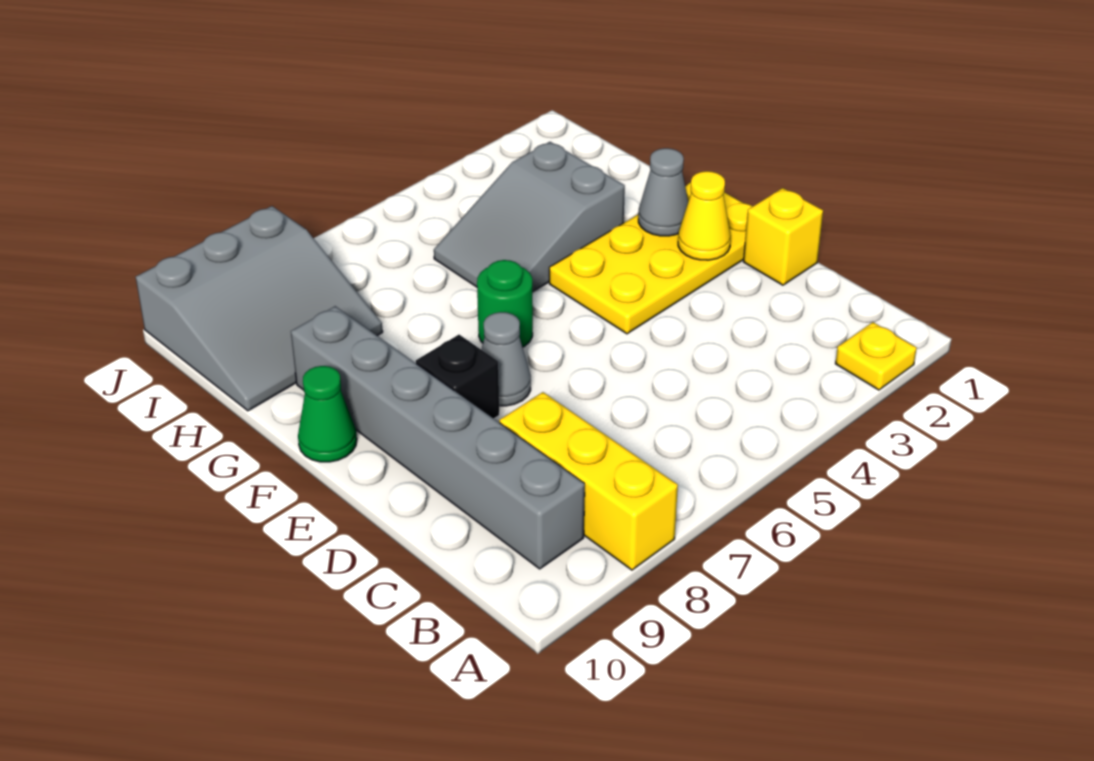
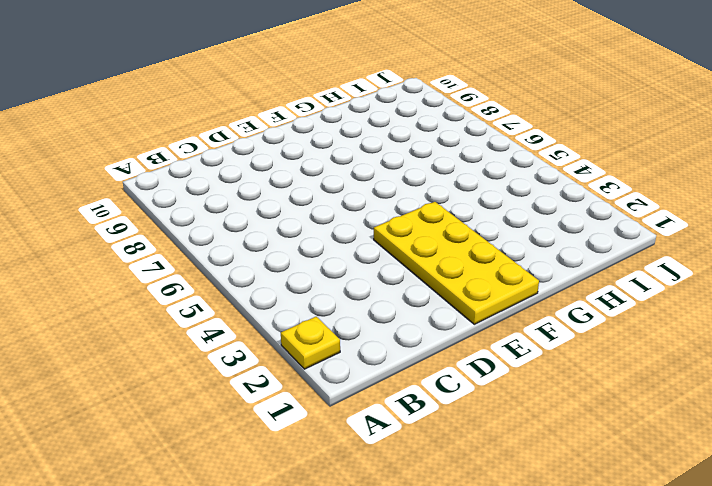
none -> yellow brick A8:C8 level 1
none -> grey brick B9:G9 level 1
none -> yellow brick D1 level 1

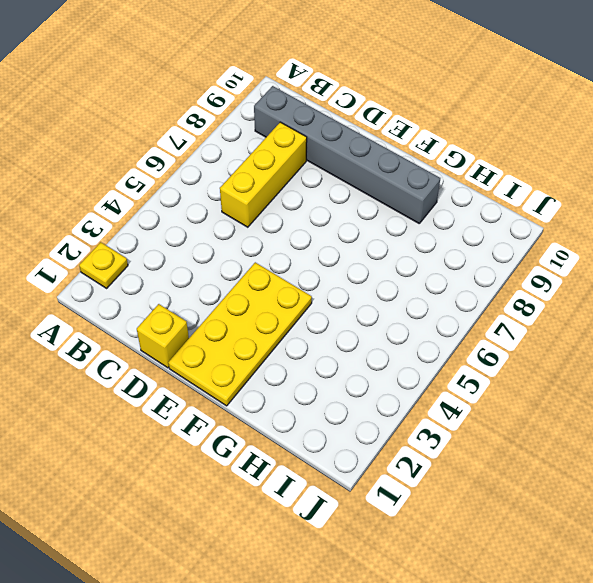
yellow brick C6:C8 level 1 -> yellow brick A8:C8 level 1
none -> grey cone E7 level 1
none -> black brick E8 level 1
none -> green round brick F6 level 1

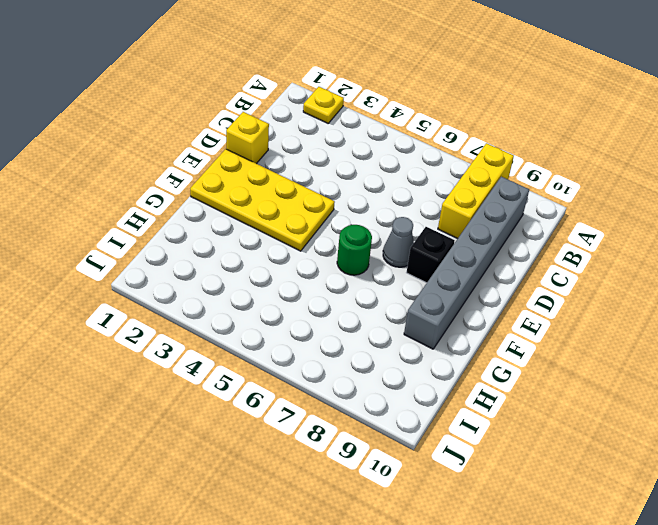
none -> green cone F10 level 1
none -> grey slope G3:H5 level 1 top 3
none -> grey slope H8:J10 level 1 top J

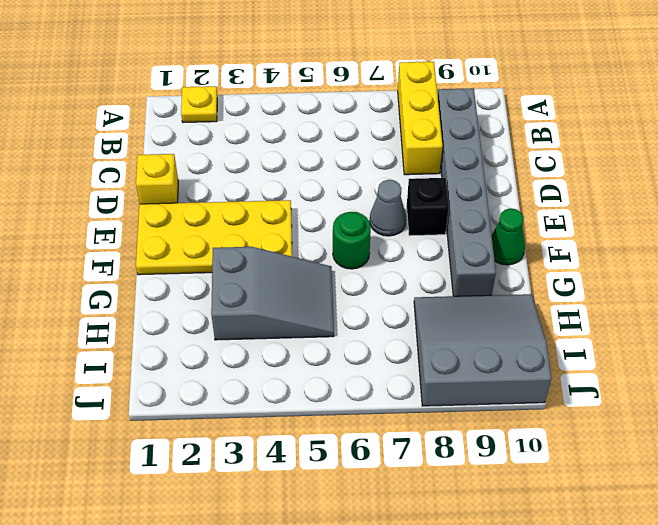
none -> yellow cone E2 level 2
none -> grey cone F2 level 2

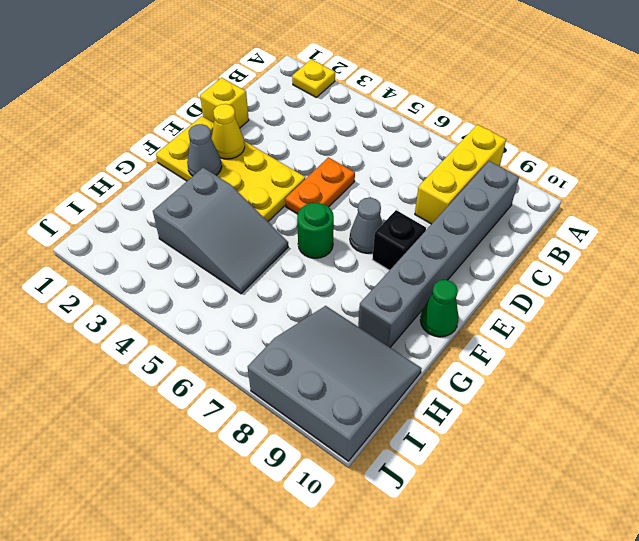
orange plate D5:E5 level 1 -> none

